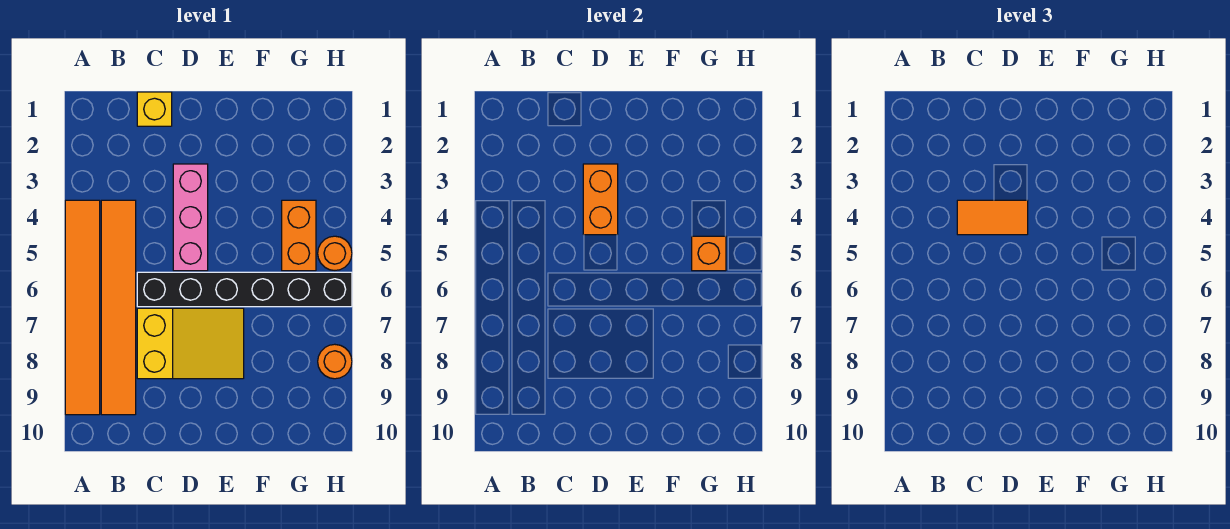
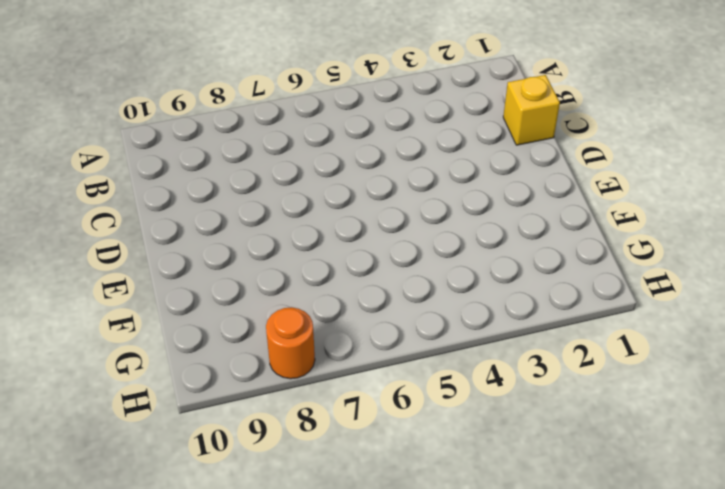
none -> orange tile A4:A9 level 1
none -> orange tile B4:B9 level 1
none -> black brick C6:H6 level 1

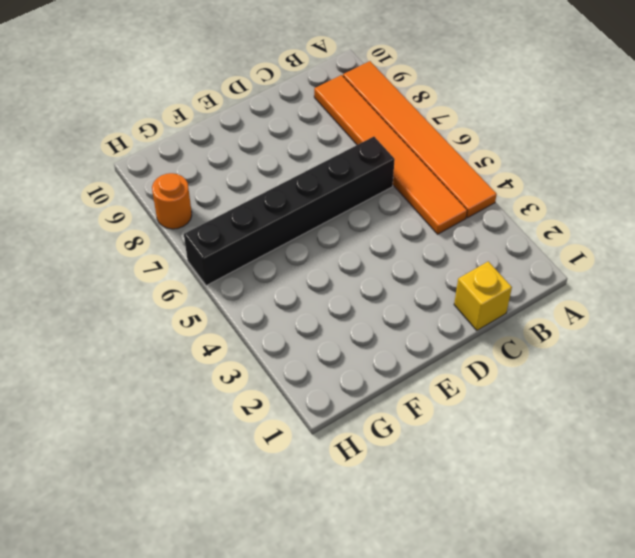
none -> yellow slope C7:E8 level 1 top C
none -> pink brick D3:D5 level 1
none -> orange brick G4:G5 level 1

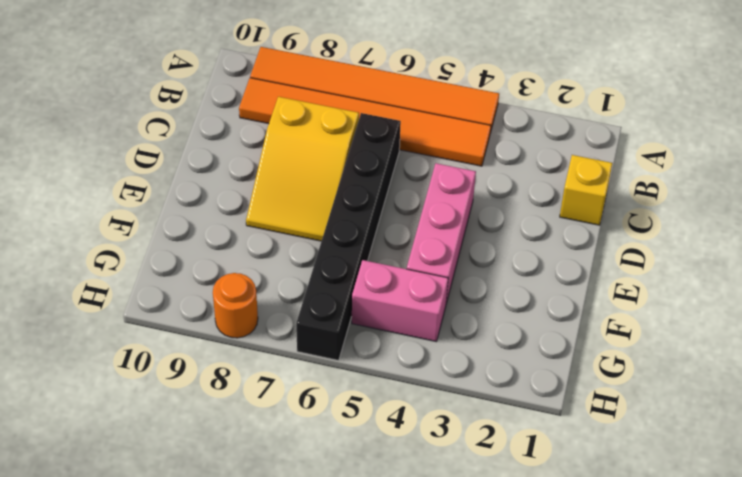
pink brick D4:F4 level 1 -> pink brick D3:D5 level 1
pink brick G4:G5 level 1 -> orange brick G4:G5 level 1
none -> orange round brick H5 level 1
none -> orange brick D3:D4 level 2
none -> orange brick G5 level 2

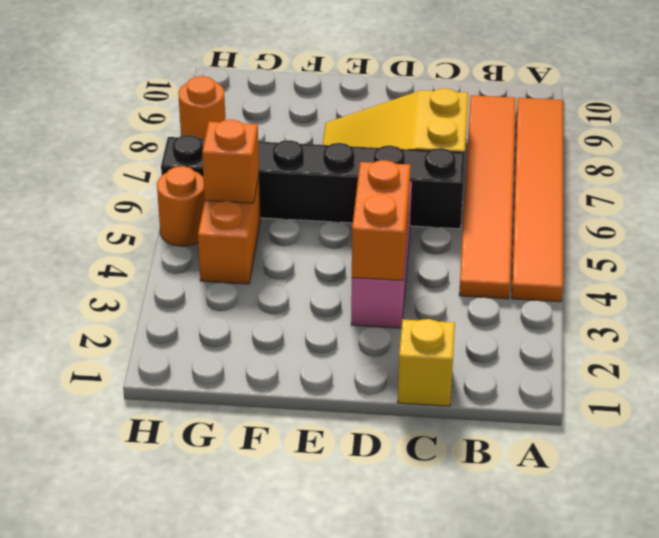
none -> orange tile C4:D4 level 3

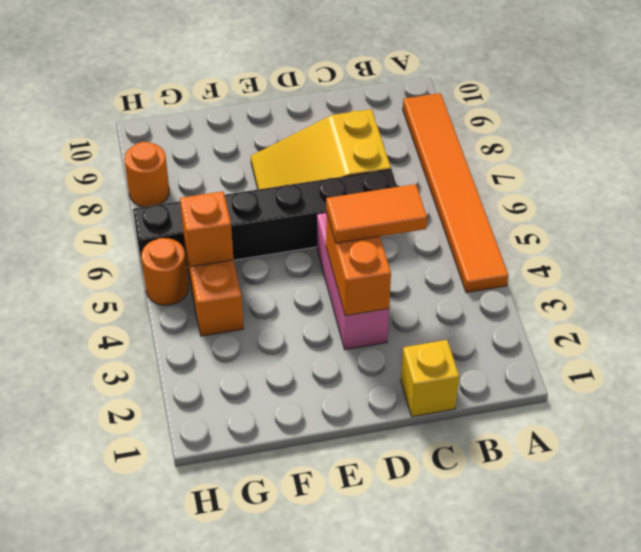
none -> orange tile B4:B9 level 1

